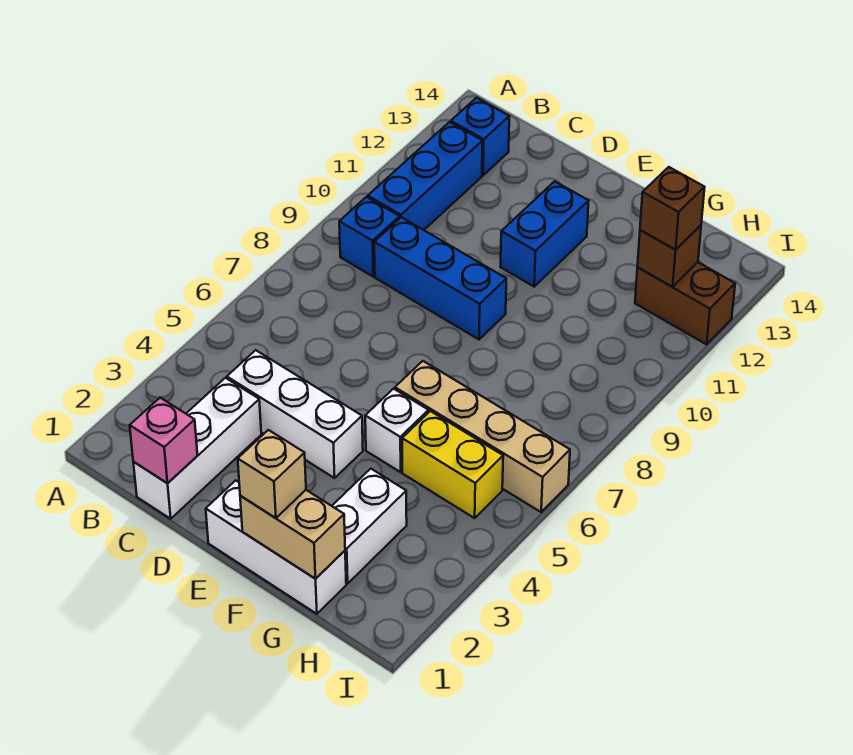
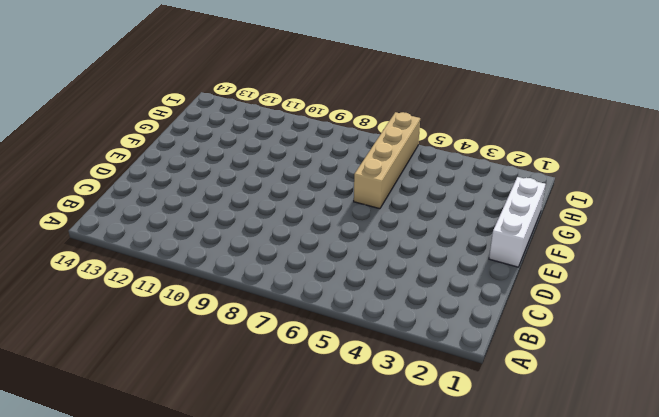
none -> blue brick B9 level 1
none -> blue brick B10:B12 level 1
none -> blue brick B13 level 1

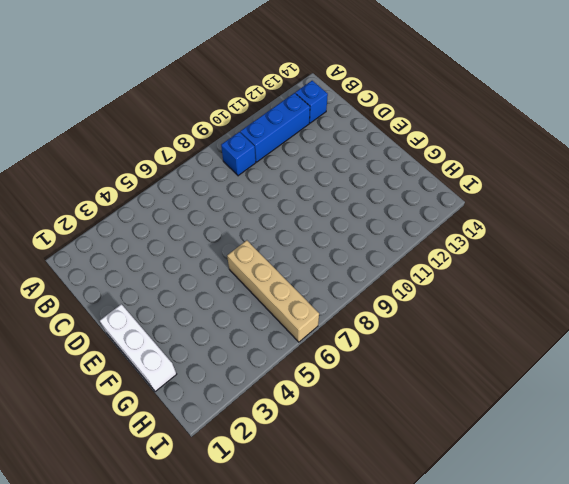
none -> white brick C1:C3 level 1
none -> white brick C4:E4 level 1
none -> blue brick C9:E9 level 1

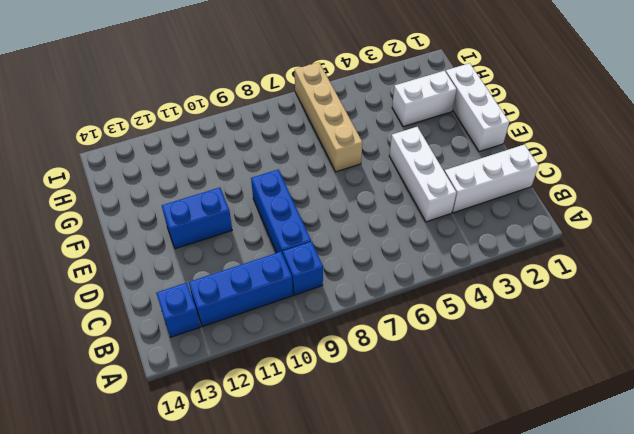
none -> white brick F5 level 1
none -> yellow brick G5:H5 level 1
none -> brown brick H12:I12 level 1

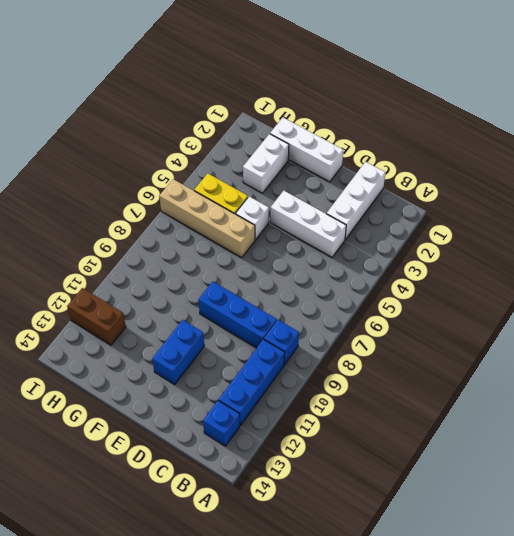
none -> pink brick C1 level 2
none -> tan brick F1:G1 level 2
none -> brown brick H12 level 2

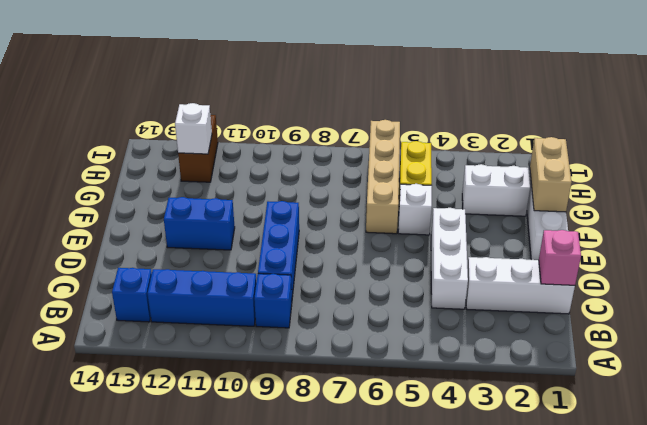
white brick H12 level 2 -> brown brick H12 level 2
none -> tan brick F1 level 3
none -> brown brick H12 level 3

